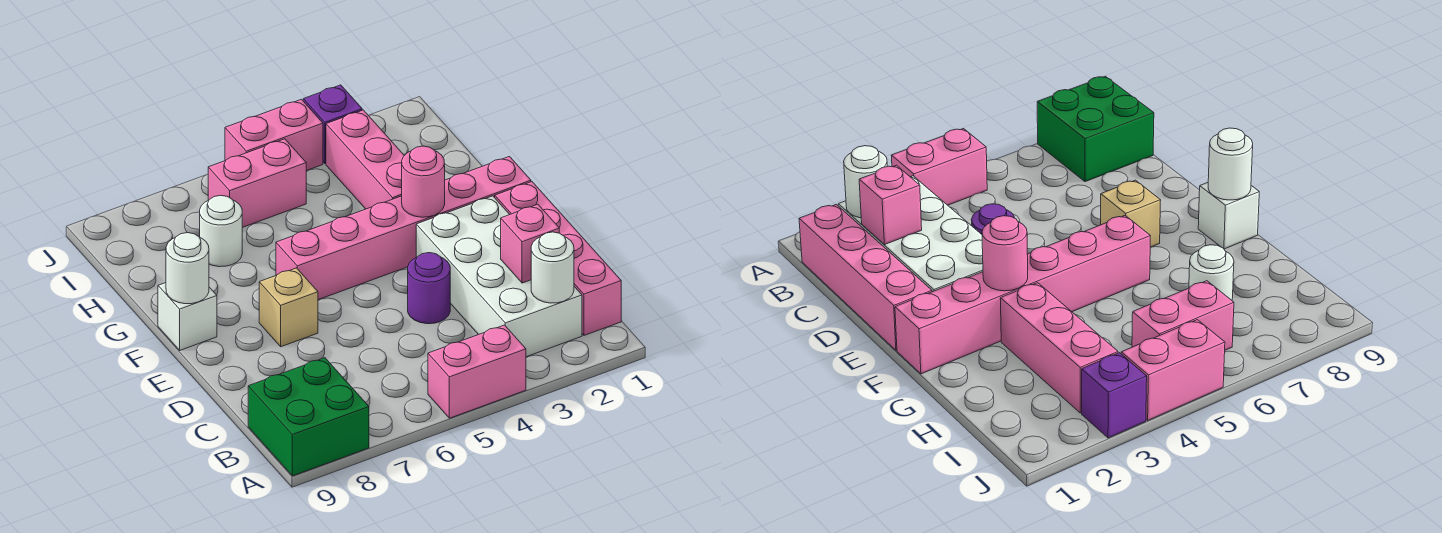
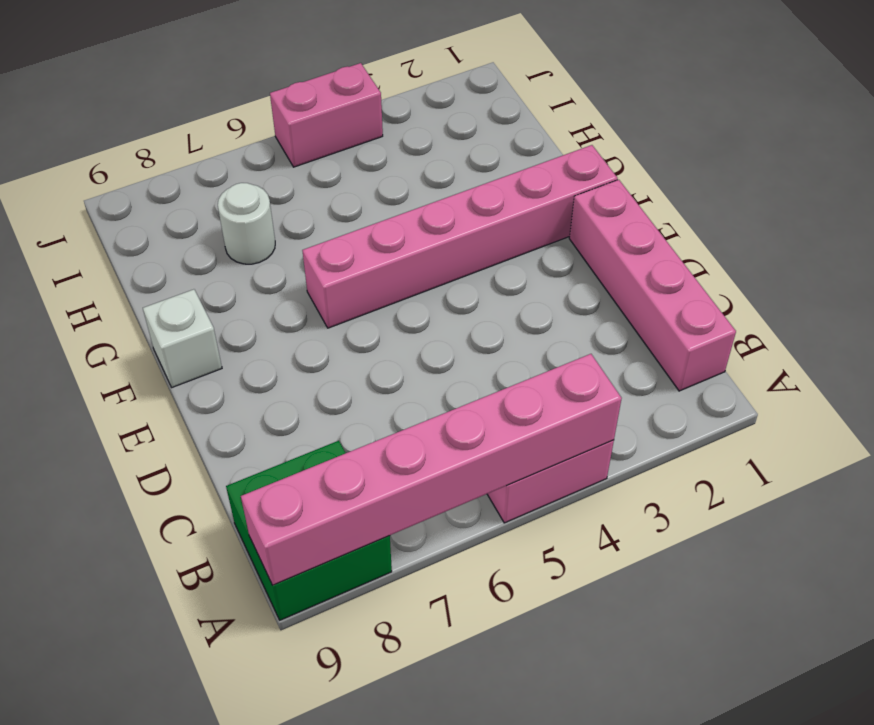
pink brick A4:A9 level 2 -> none
none -> white brick B2:E3 level 1
none -> purple round brick D4 level 1
none -> tan brick E7 level 1

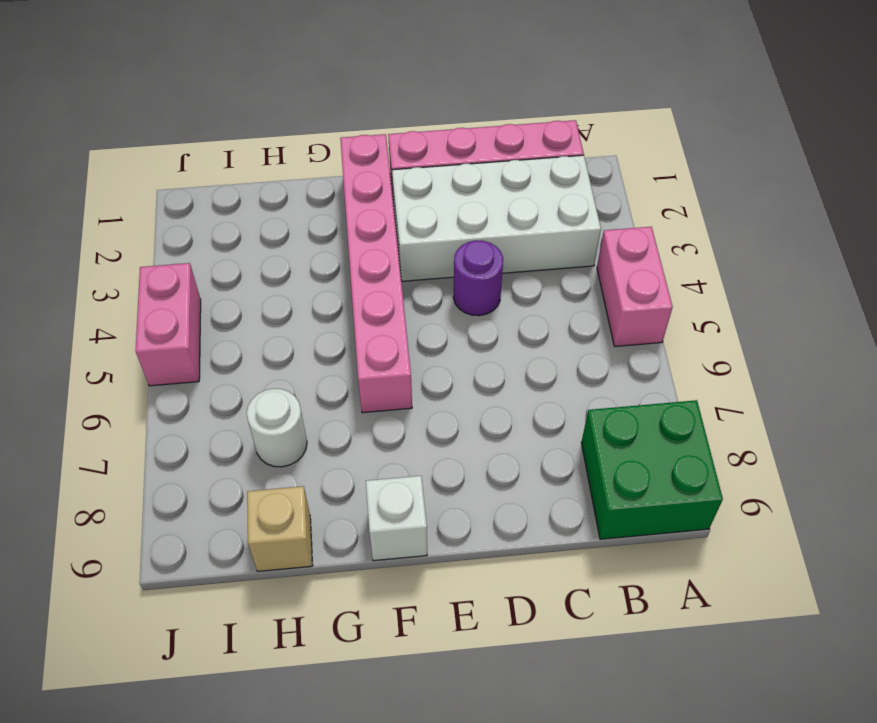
tan brick H9 level 1 -> tan brick E7 level 1
none -> pink brick G3:I3 level 1
none -> pink brick I5:I6 level 1
none -> purple brick J3 level 1

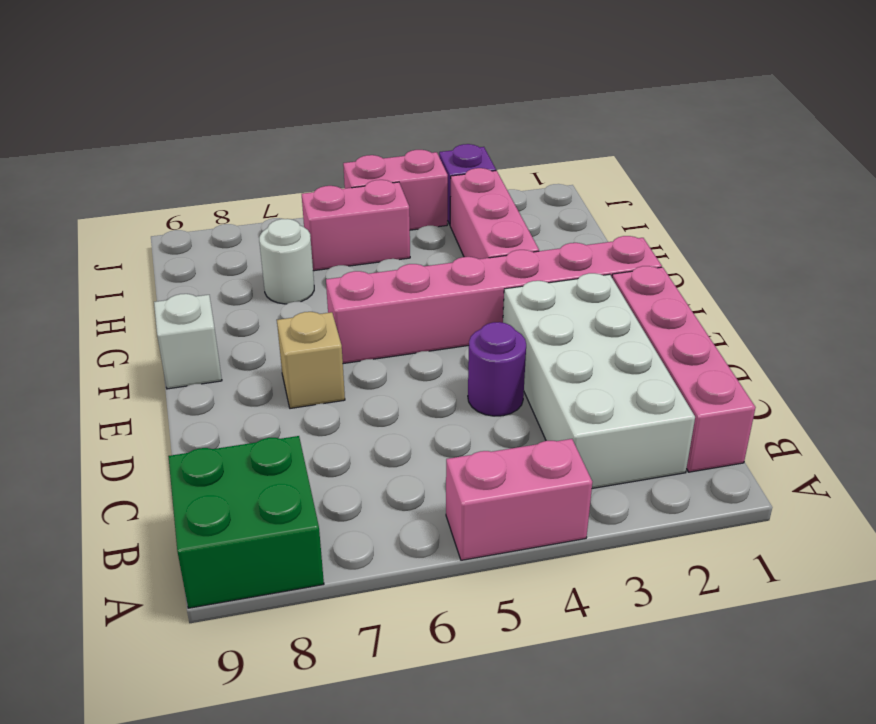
none -> white round brick B2 level 2
none -> pink brick C2 level 2
none -> pink round brick F3 level 2

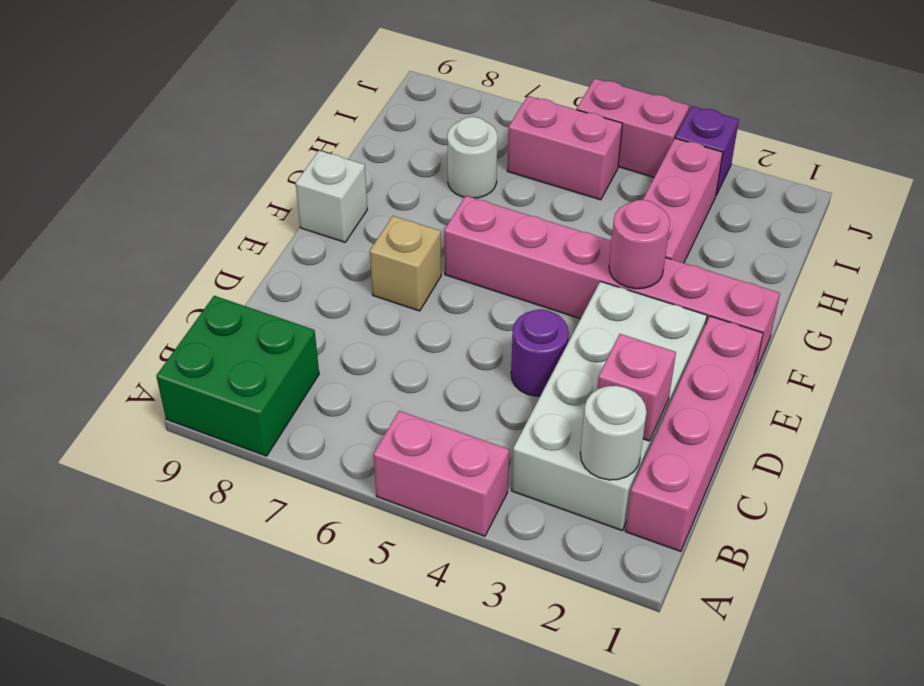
none -> white round brick F9 level 2

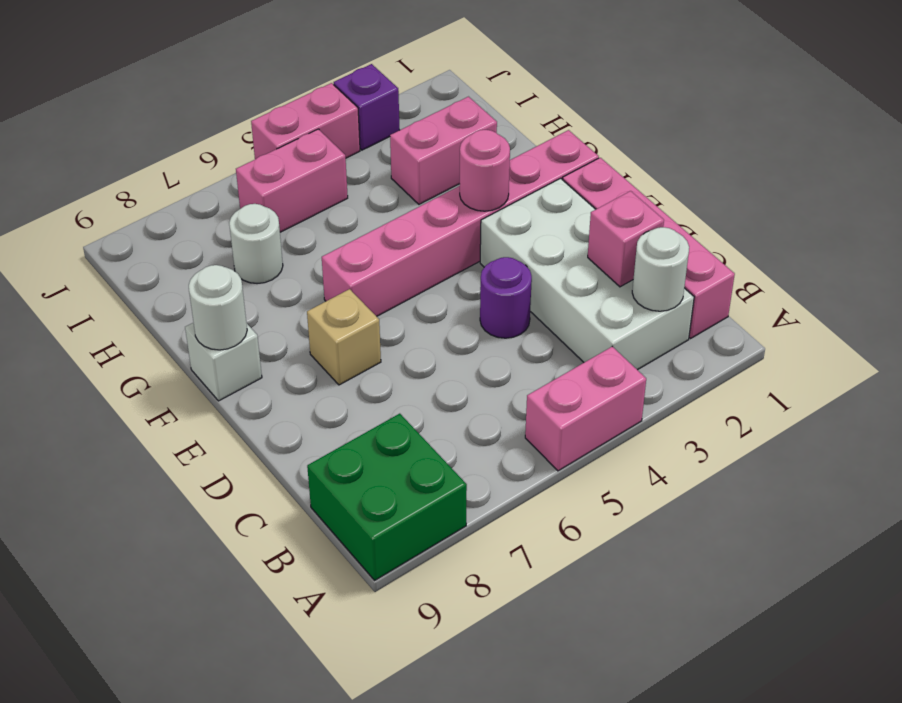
pink brick H2:H3 level 1 -> pink brick G3:I3 level 1

